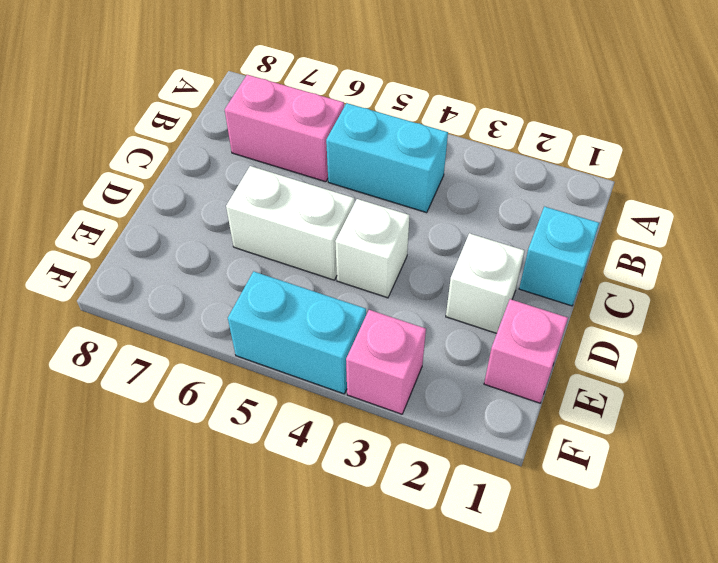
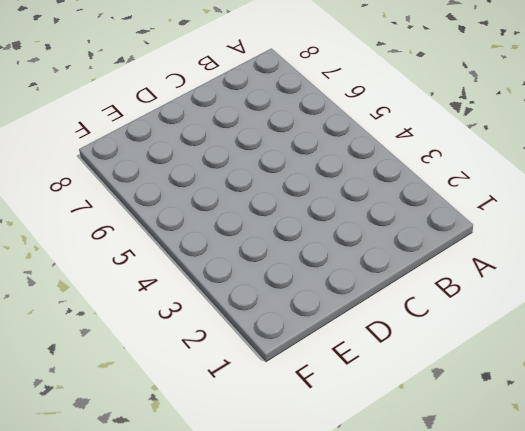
none -> cyan brick B4:B5 level 1
none -> pink brick B6:B7 level 1

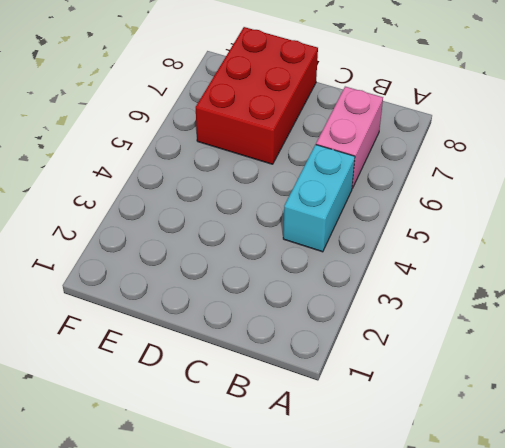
red brick D6:E8 level 1 -> white brick D5:D6 level 1
none -> cyan brick C1 level 1
none -> white brick D2 level 1

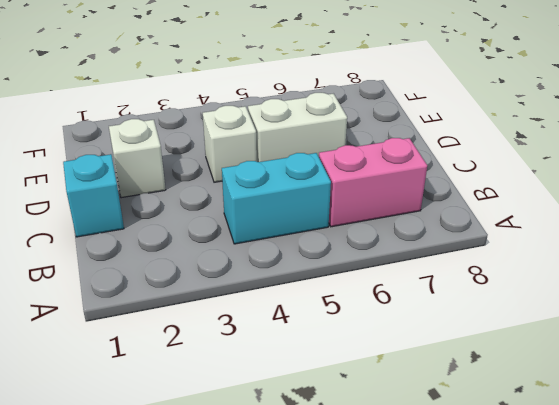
none -> pink brick E1 level 1
none -> pink brick F3 level 1

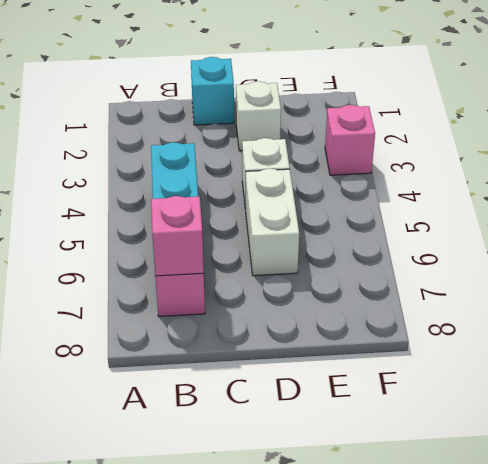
pink brick B7 level 2 -> pink brick E1 level 1
none -> cyan brick F4:F5 level 1

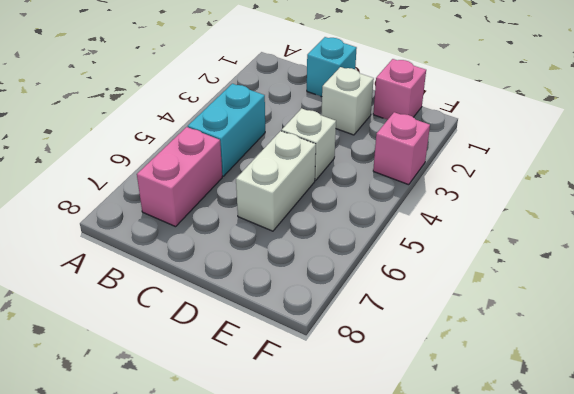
none -> cyan brick F4:F5 level 1

